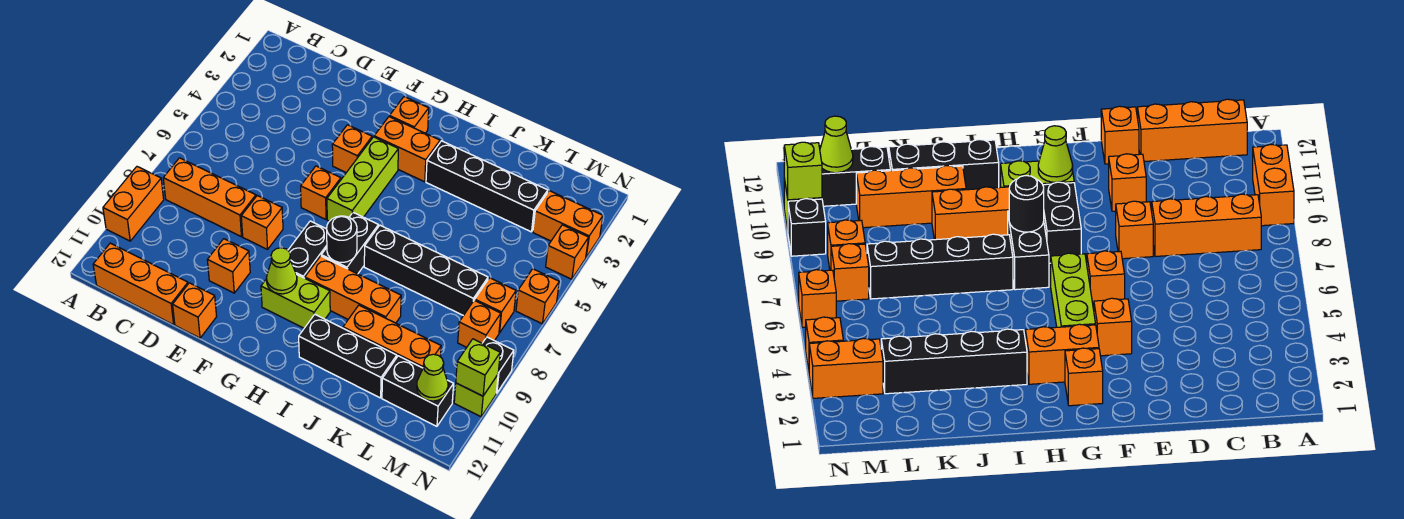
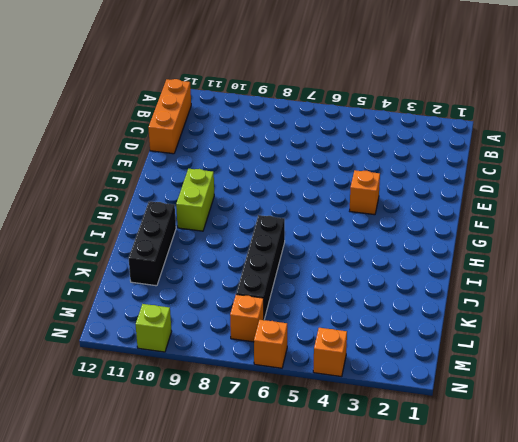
none -> orange brick A9:A10 level 1
none -> orange brick B8:D8 level 1
none -> orange brick E8 level 1
none -> orange brick E10 level 1

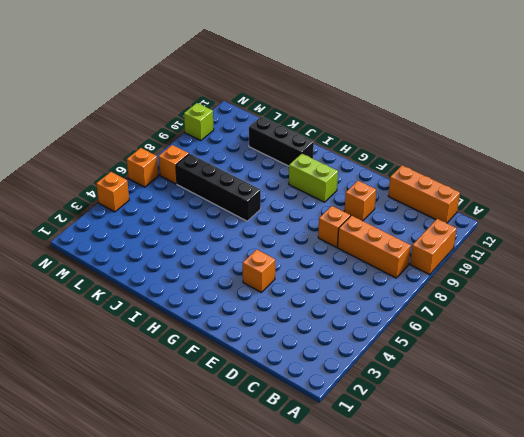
none -> orange brick E12 level 1
none -> orange brick F6 level 1
none -> orange brick G2 level 1
none -> orange brick G3:H3 level 1

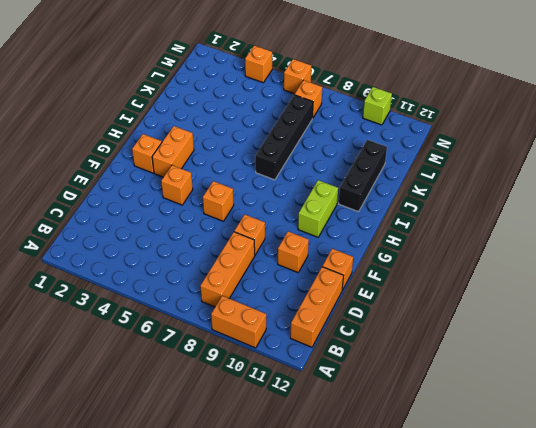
none -> lime brick G4:G6 level 1
none -> black brick G8:G9 level 1
none -> black brick H7:H8 level 1
none -> orange brick H9:J9 level 1

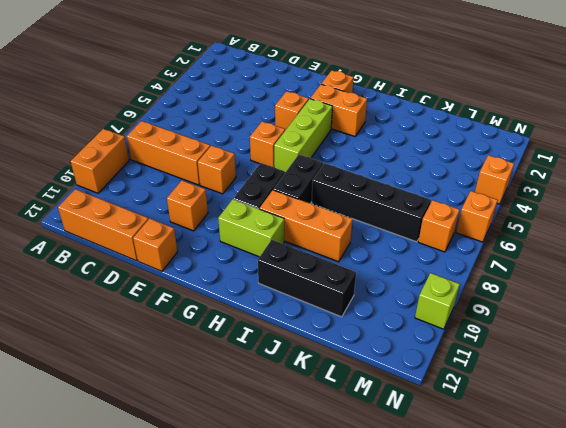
none -> black brick I3:L3 level 1
none -> orange brick J10:L10 level 1
none -> black brick L11:M11 level 1
none -> orange brick M3:N3 level 1

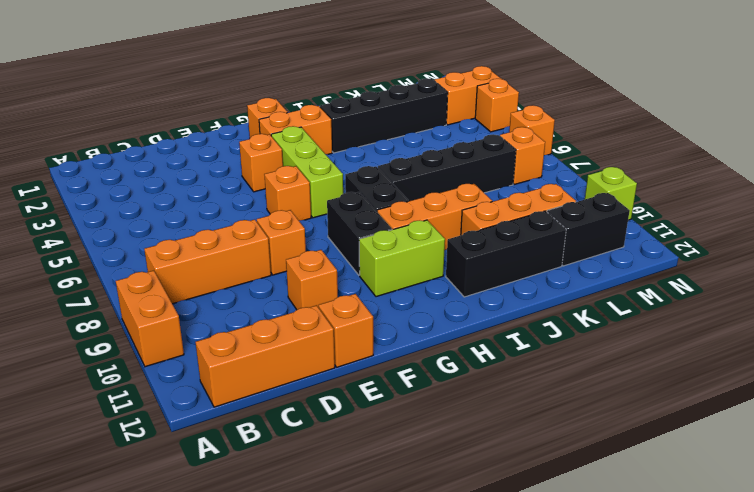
none -> orange brick M8 level 1
none -> black brick N9 level 1
none -> lime cone G10 level 2
none -> black round brick H8 level 2

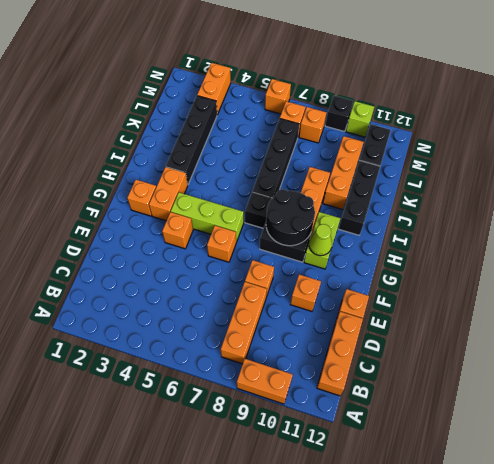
black round brick G8:H9 level 2 -> black round brick H8 level 2
none -> orange brick N4 level 1
none -> lime cone M11 level 2
none -> lime brick N10 level 2

